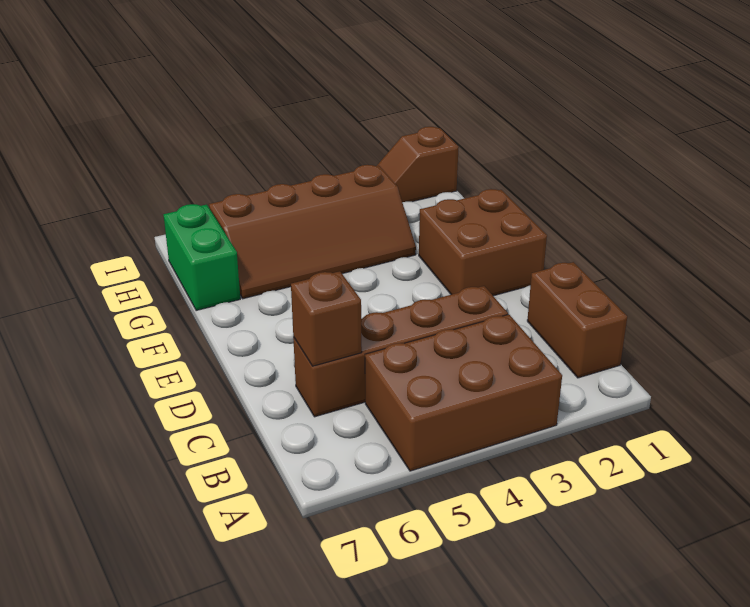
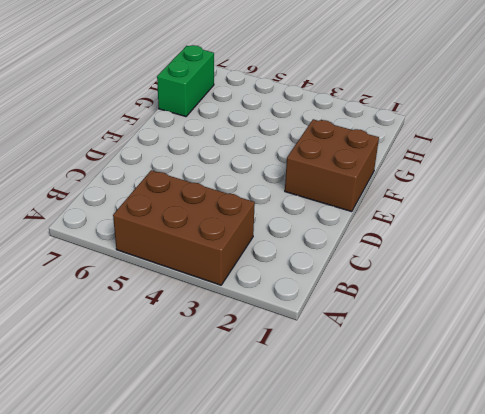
none -> brown brick B1:C1 level 1
none -> brown brick C3:C6 level 1

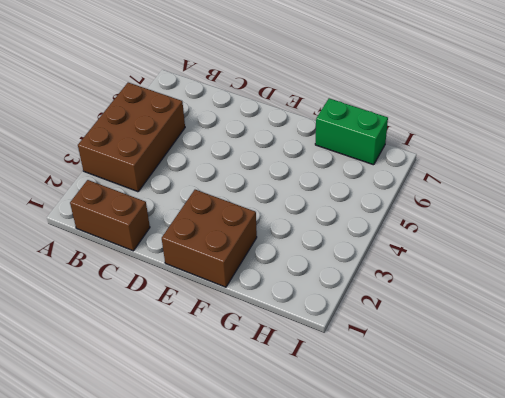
none -> brown brick C3:C6 level 1
none -> brown slope G3:H6 level 1 top H

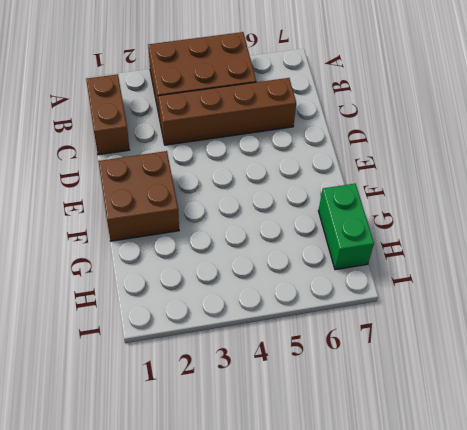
none -> brown slope G3:H6 level 1 top H
none -> brown slope I1:I2 level 1 top 1

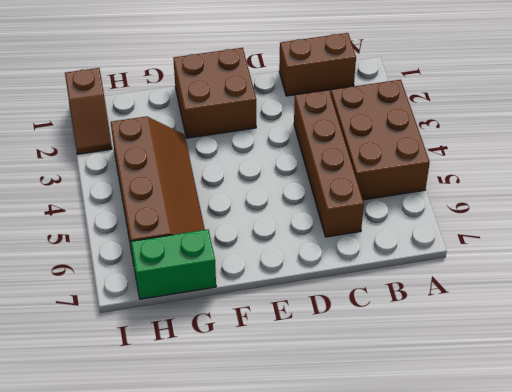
none -> brown brick C6 level 2

